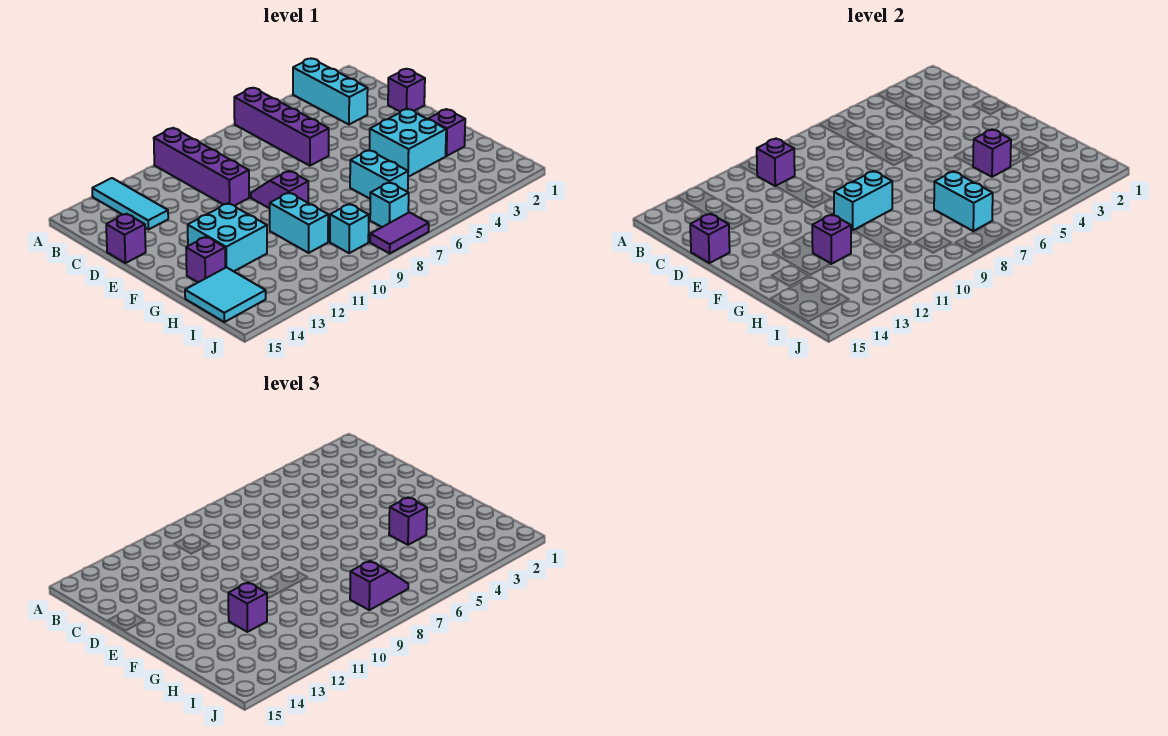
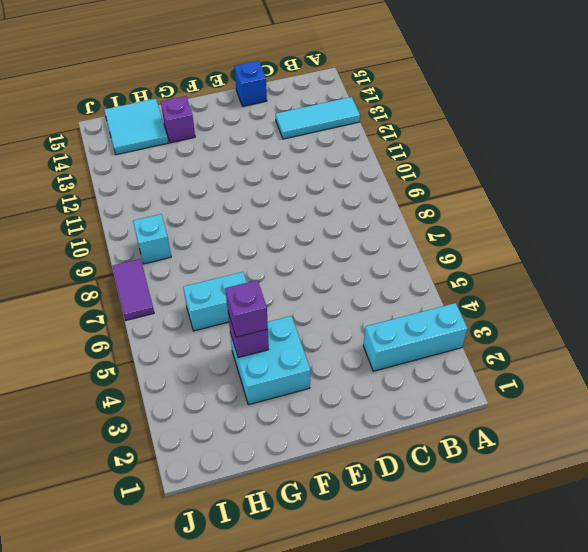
blue brick D15 level 1 -> purple brick D15 level 1
none -> purple brick A6:D6 level 1
none -> purple brick A10:D10 level 1
none -> purple brick D1 level 1

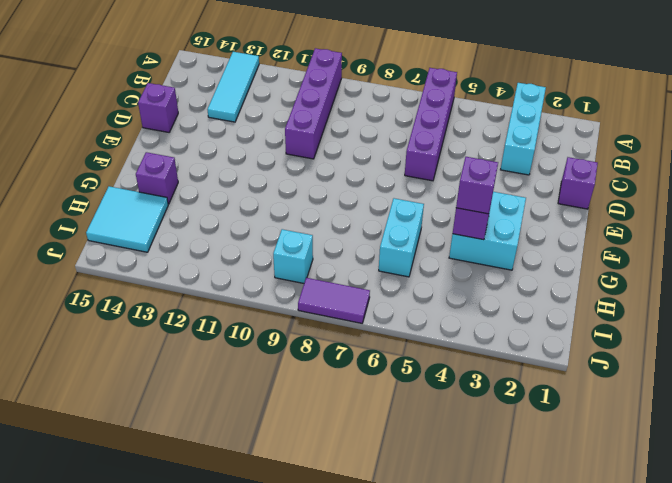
none -> purple slope E9:F9 level 1 top F
none -> cyan brick F12:G13 level 1
none -> purple brick G2 level 1

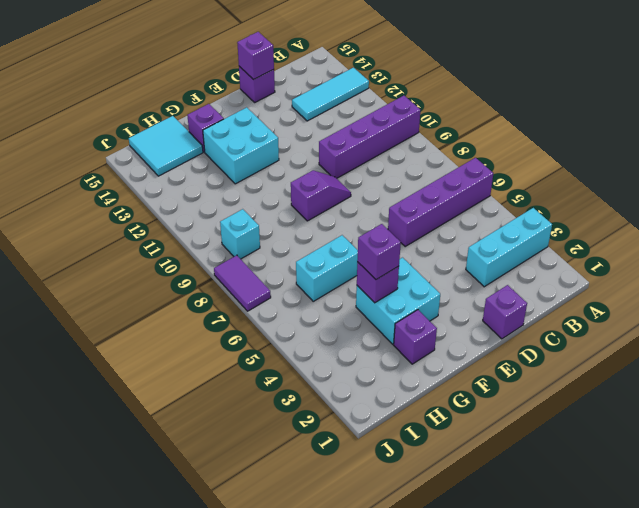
none -> cyan brick G10:H10 level 1
none -> cyan brick I7 level 1
none -> purple brick B10 level 2

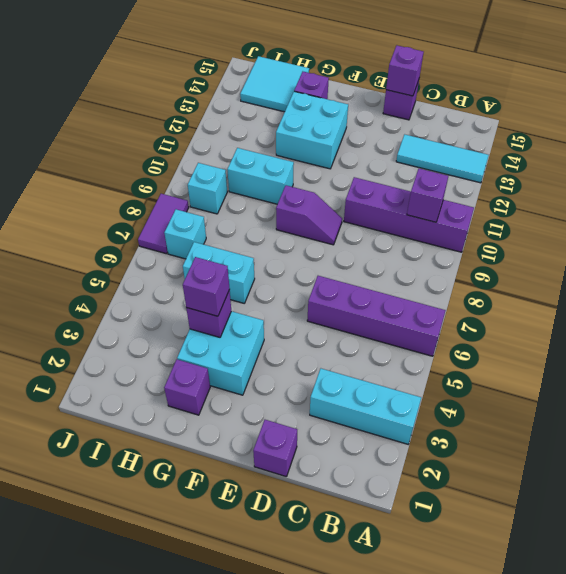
none -> cyan brick F9:F10 level 2
none -> purple brick G12 level 2
none -> cyan brick H7:I7 level 2

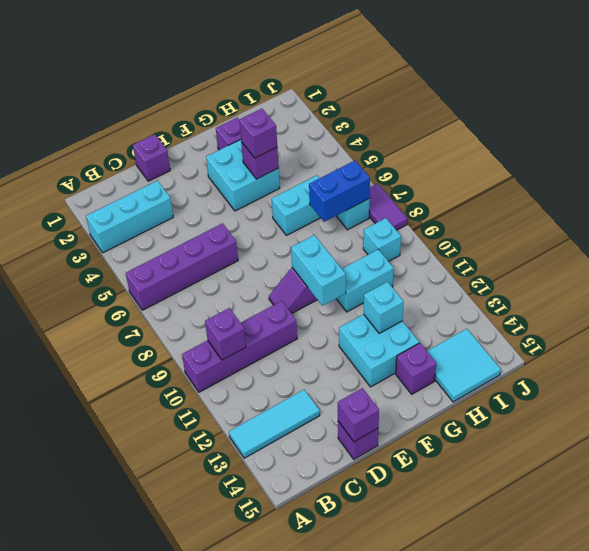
cyan brick G12 level 2 -> purple brick G12 level 2
blue brick H7:I7 level 2 -> cyan brick H7:I7 level 2
none -> purple brick G12 level 3
none -> purple slope I7:I8 level 3 top 8

